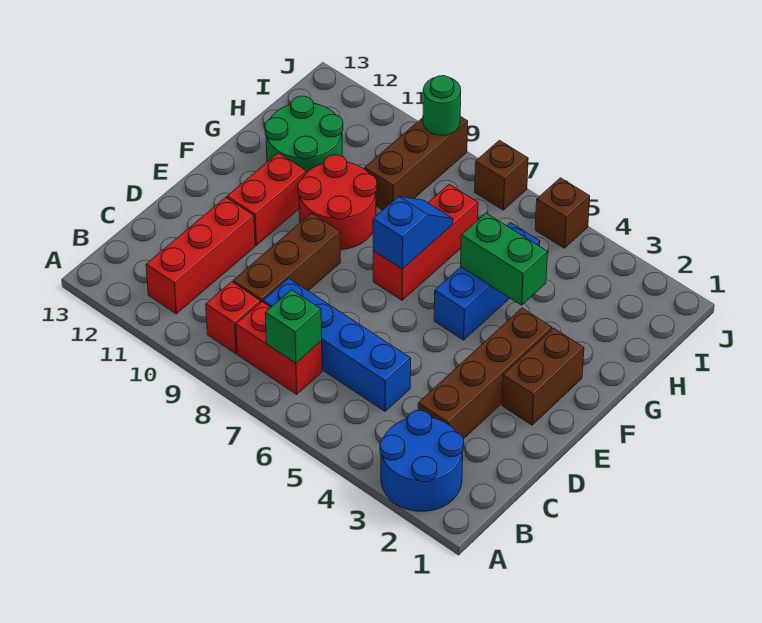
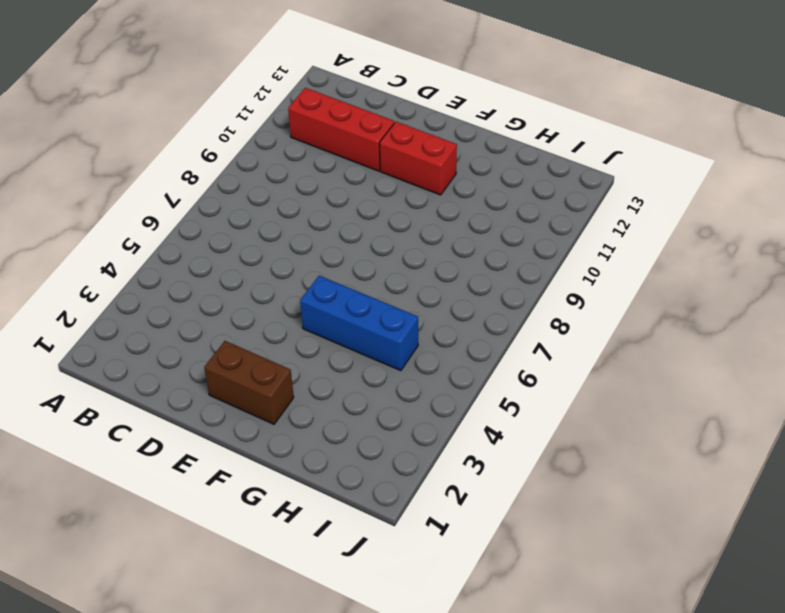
none -> blue round brick A2:B3 level 1
none -> red brick B7:B8 level 1
none -> red brick B9 level 1

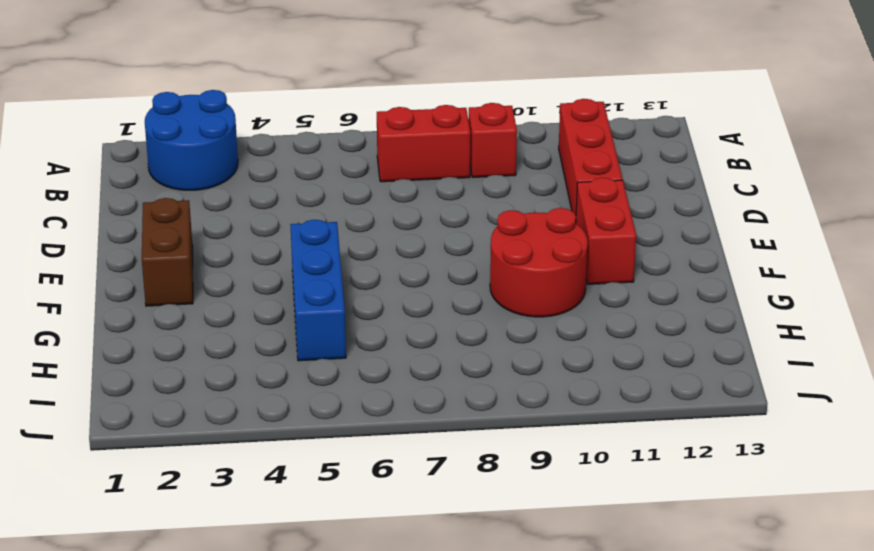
none -> brown brick C3:F3 level 1
none -> blue brick C5:C8 level 1
none -> brown brick C9:E9 level 1

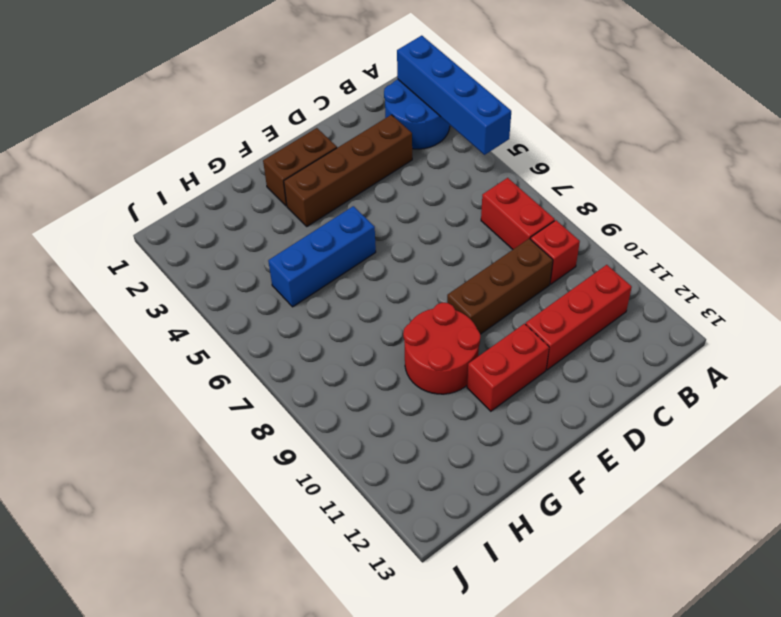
blue brick A2:A5 level 2 -> blue brick C5:C8 level 1
none -> red brick F7:H7 level 1
none -> green round brick G11:H12 level 1
none -> brown brick H9:J9 level 1

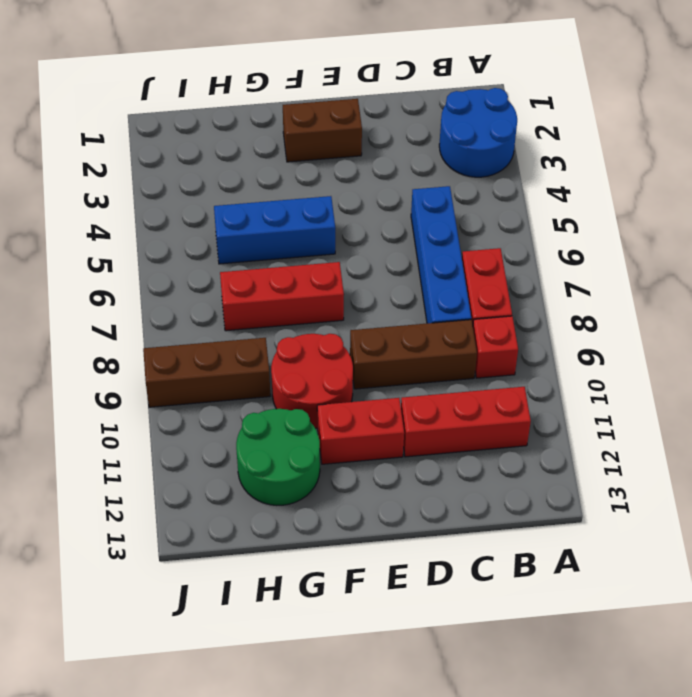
none -> brown brick C3:F3 level 1
none -> brown brick J5 level 1
none -> brown brick J7 level 1

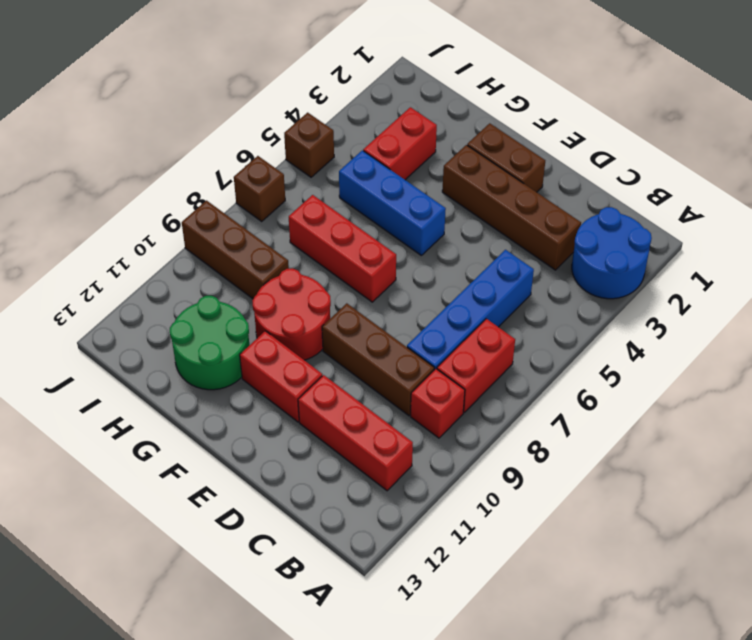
red brick H3:H4 level 1 -> none
none -> green brick B7 level 2
none -> blue slope F7:G7 level 2 top F
none -> green brick G4:G5 level 2

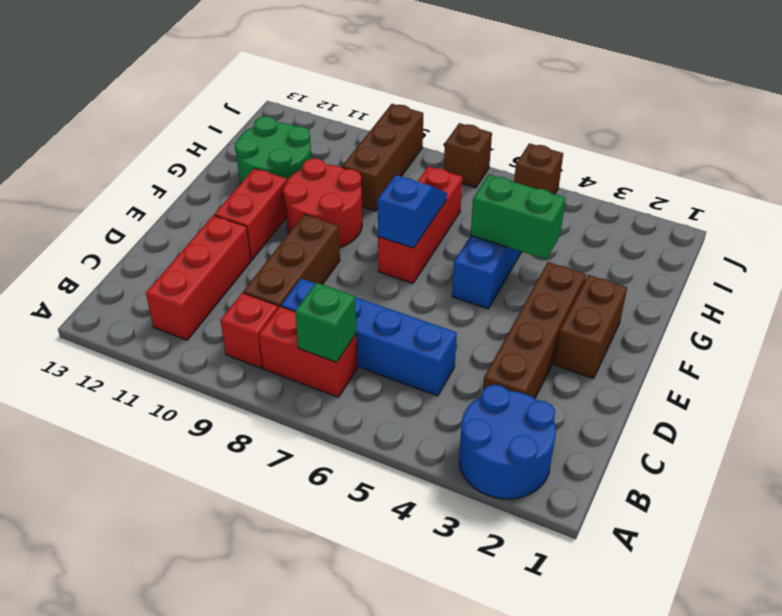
none -> green round brick J9 level 2

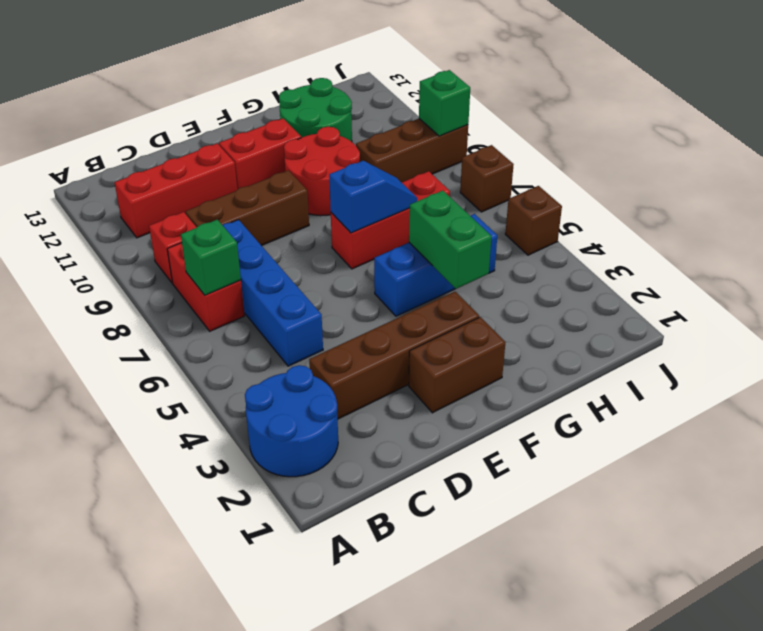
green brick J9 level 2 -> green round brick J9 level 2

